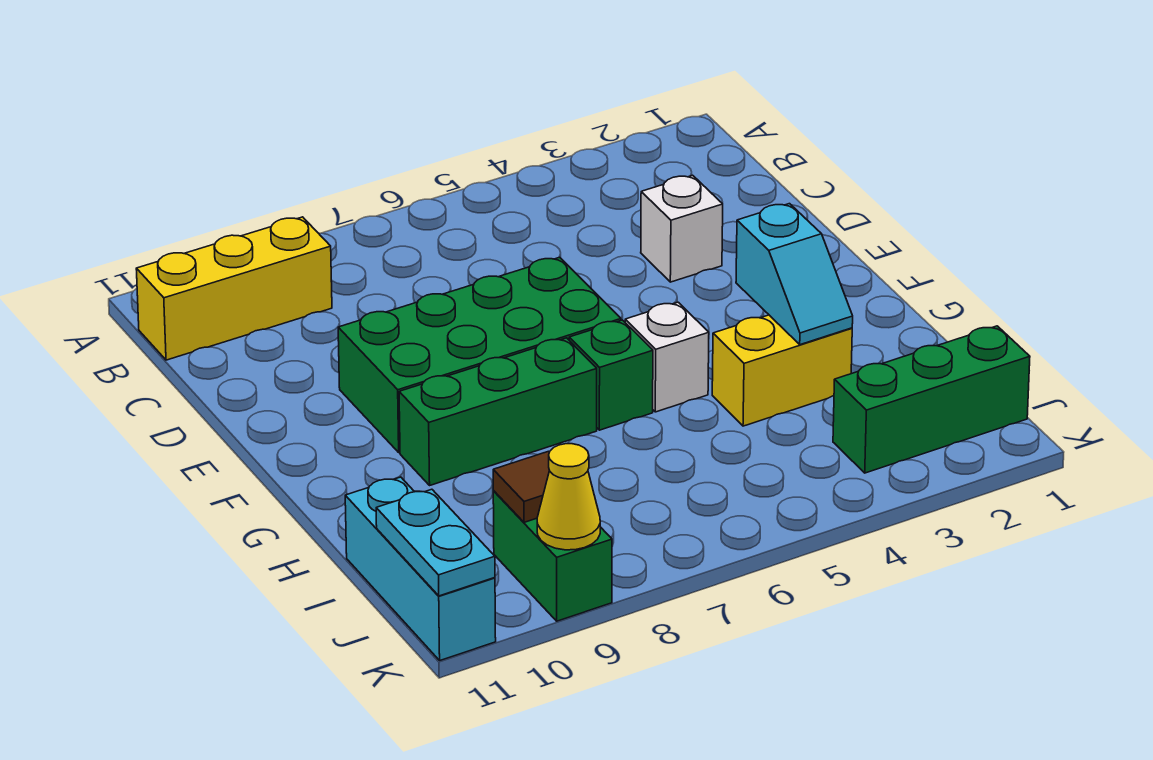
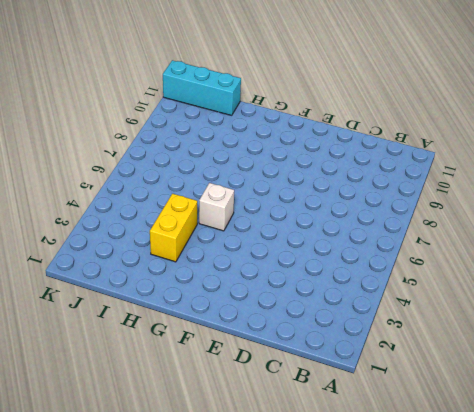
none -> yellow brick B9:B11 level 1
none -> white brick D3 level 1
none -> green brick E6:F9 level 1

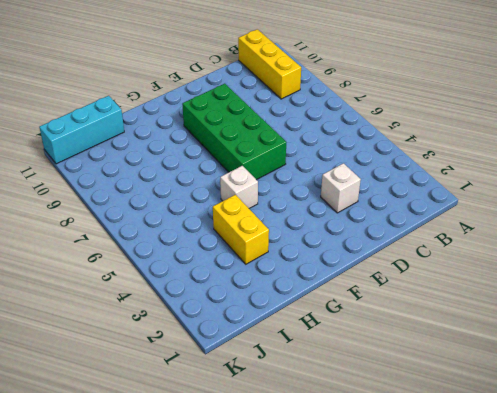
none -> green brick G6 level 1
none -> green brick G7:G9 level 1
none -> green brick J1:J3 level 1

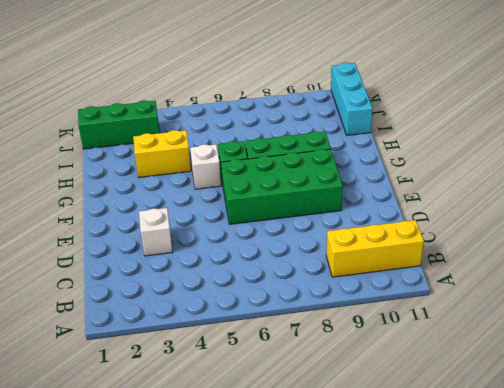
none -> green brick J9:K9 level 1
none -> cyan slope G3:H3 level 2 top G
none -> brown tile J9 level 2

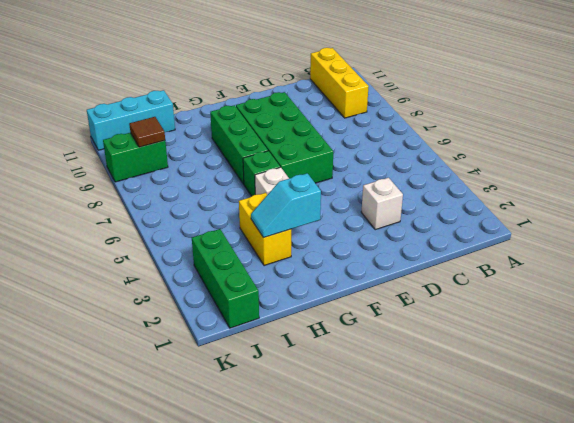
none -> cyan plate J11:K11 level 2
none -> yellow cone K9 level 2

